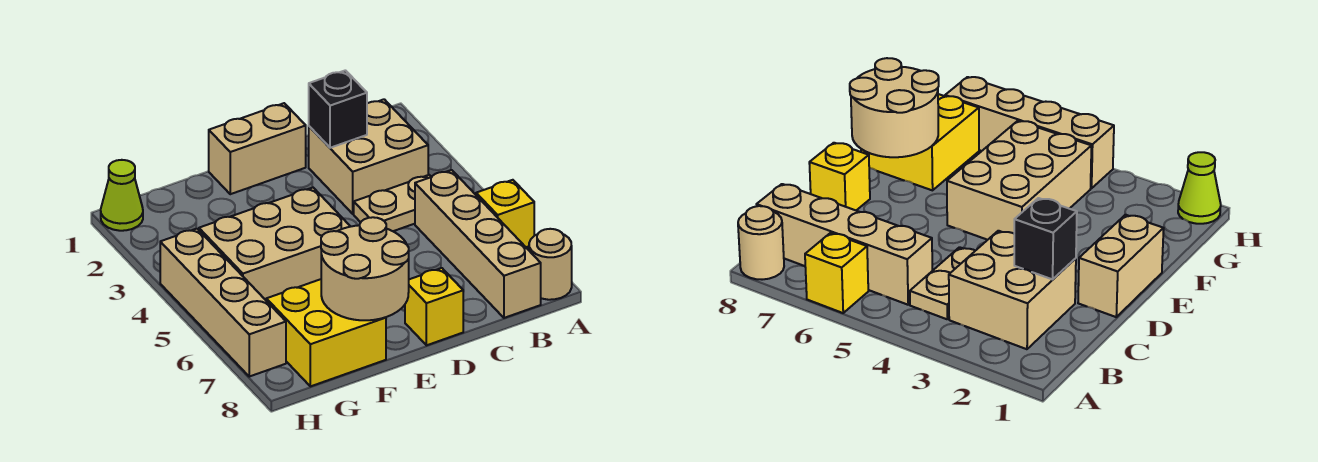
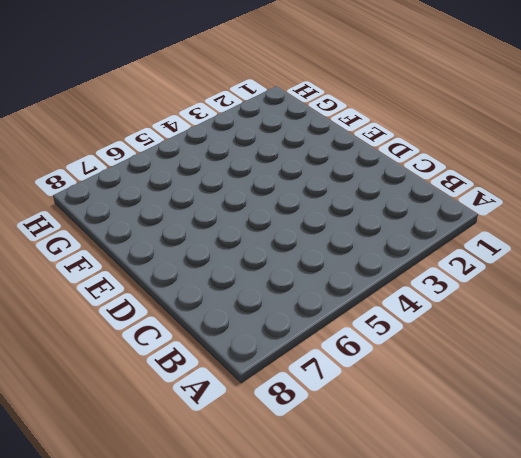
none -> yellow brick A6 level 1
none -> tan round brick A8 level 1
none -> tan brick B2:C3 level 1

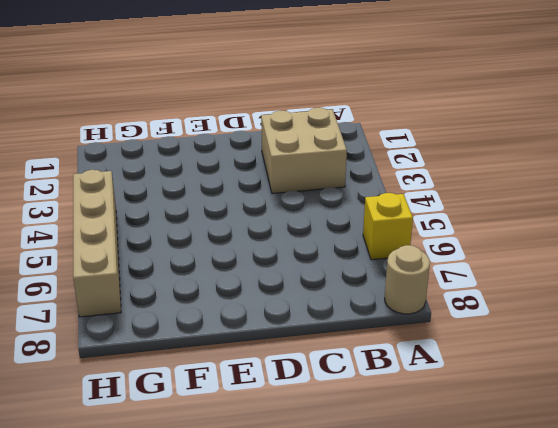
none -> tan plate B4:C4 level 1
none -> tan brick B5:B8 level 1
none -> tan brick D1:E1 level 1

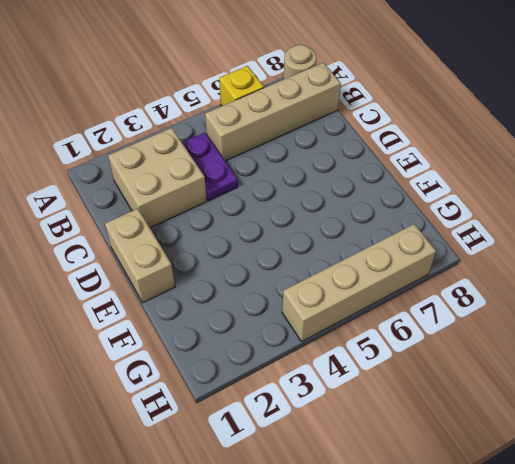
purple plate B4:C4 level 1 -> tan plate B4:C4 level 1
none -> yellow brick D8 level 1
none -> tan brick E4:G5 level 1
none -> yellow brick F7:G8 level 1

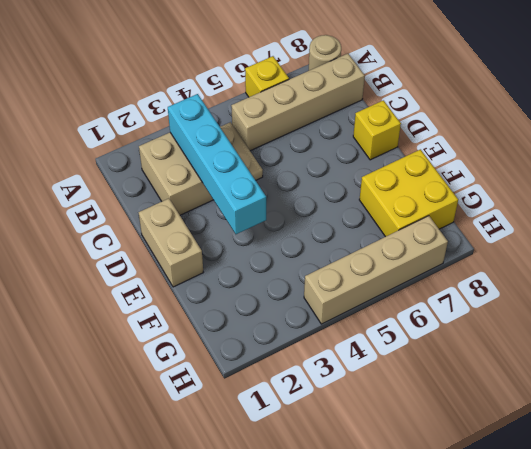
cyan brick B3:E3 level 2 -> none
none -> tan brick E4:G5 level 1
none -> lime cone H1 level 1
none -> black brick C2 level 2

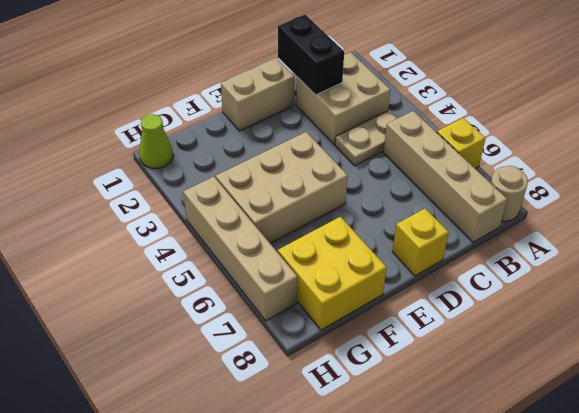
black brick C1:C2 level 2 -> black brick C2 level 2
none -> tan round brick E7:F8 level 2

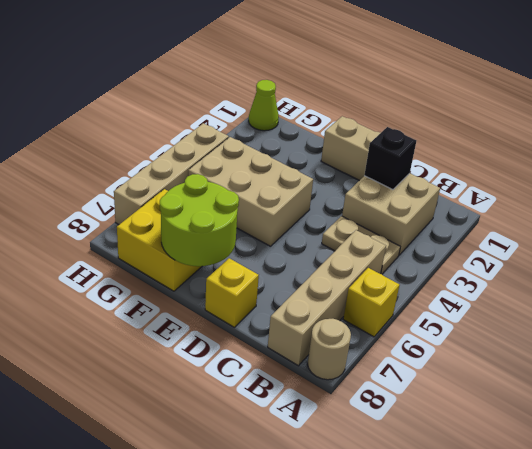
lime round brick E7:F8 level 2 -> tan round brick E7:F8 level 2

